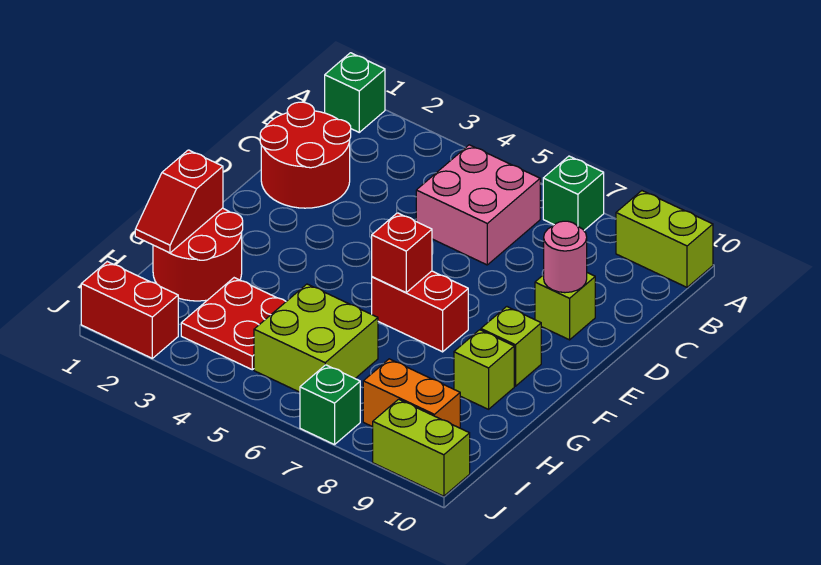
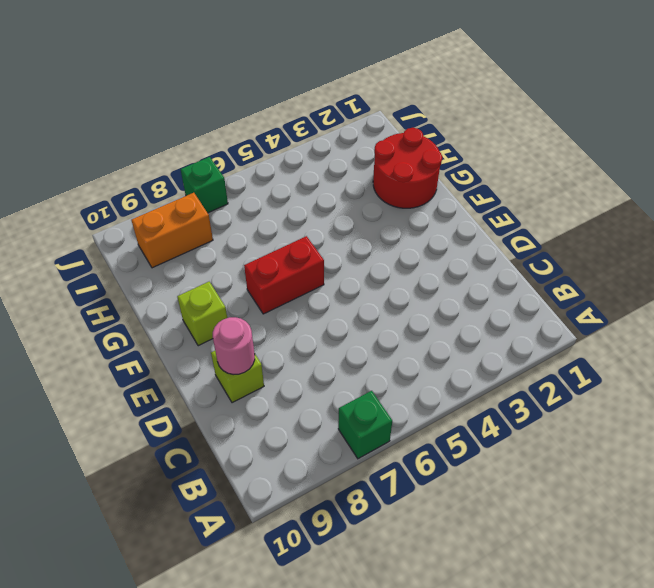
none -> green brick A1 level 1
none -> lime brick A9:A10 level 1
none -> pink brick B5:C6 level 1

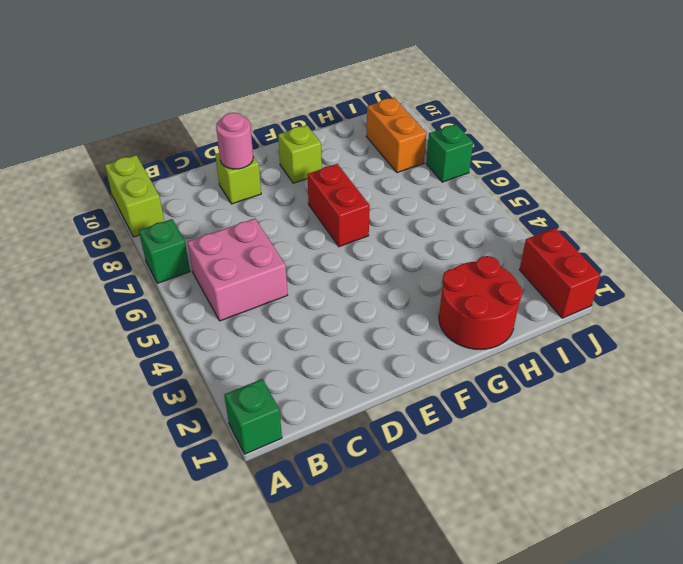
none -> red round brick C1:D2 level 1
none -> lime brick G9 level 1
none -> red plate H3:I4 level 1

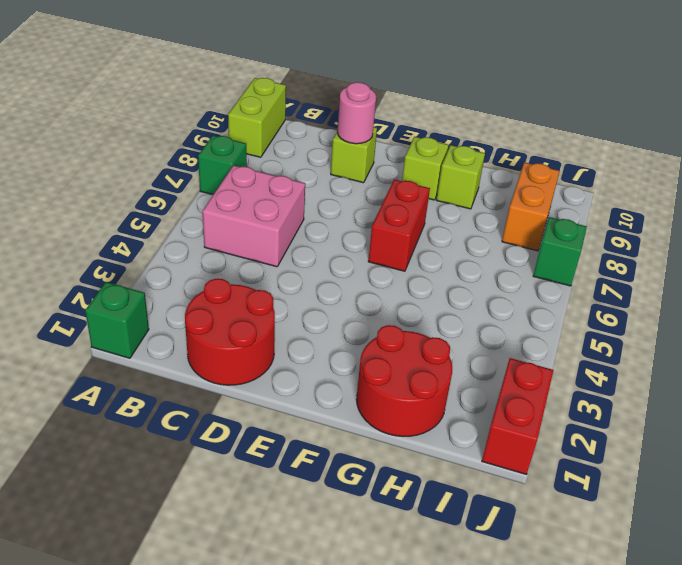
none -> red plate H3:I4 level 1
none -> lime brick H5:I6 level 1
none -> lime brick J9:J10 level 1

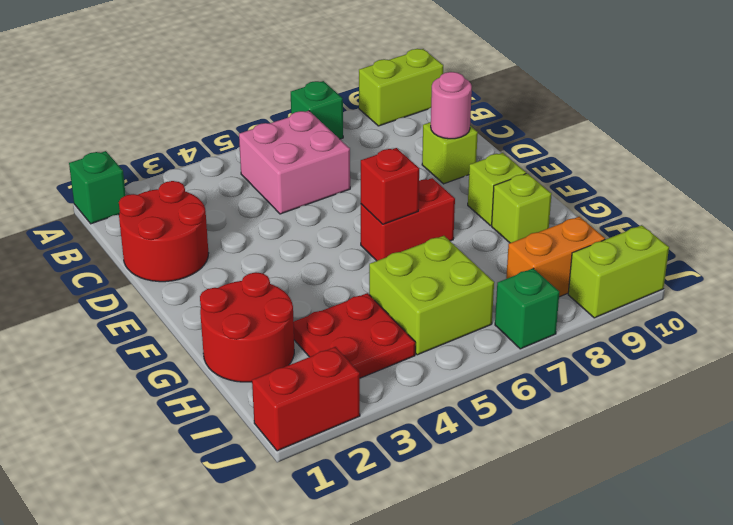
none -> red slope G1:H1 level 2 top G

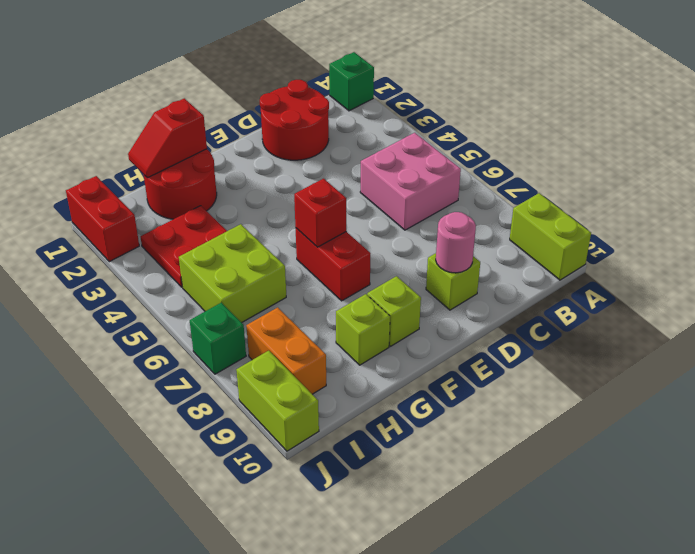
none -> green brick A7 level 1

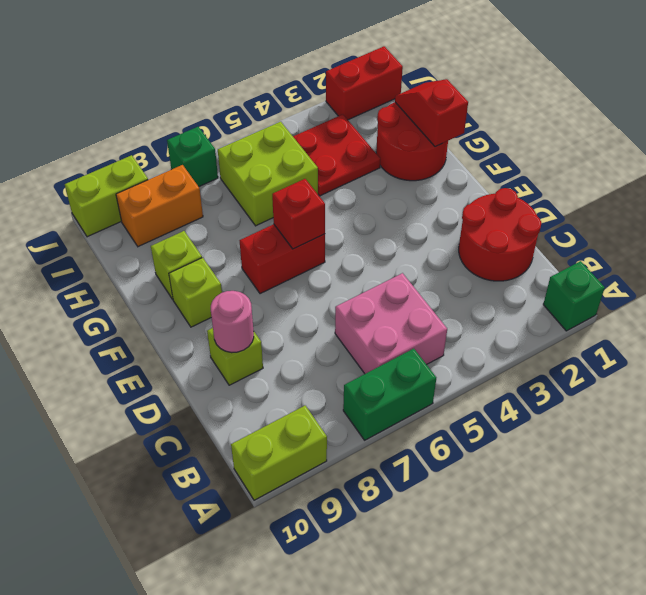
green brick A6:A7 level 1 -> green brick A7 level 1

